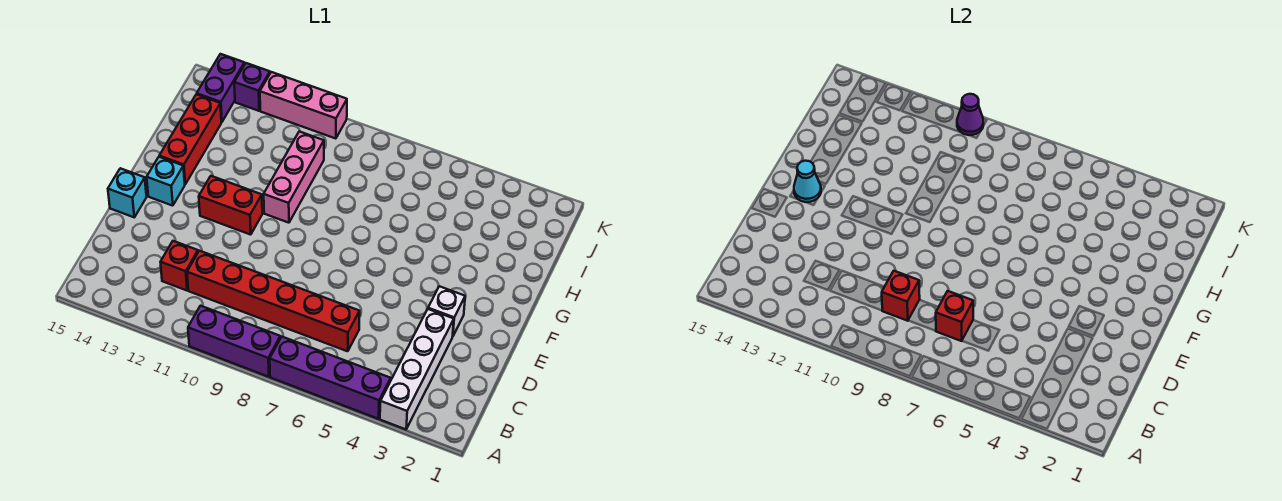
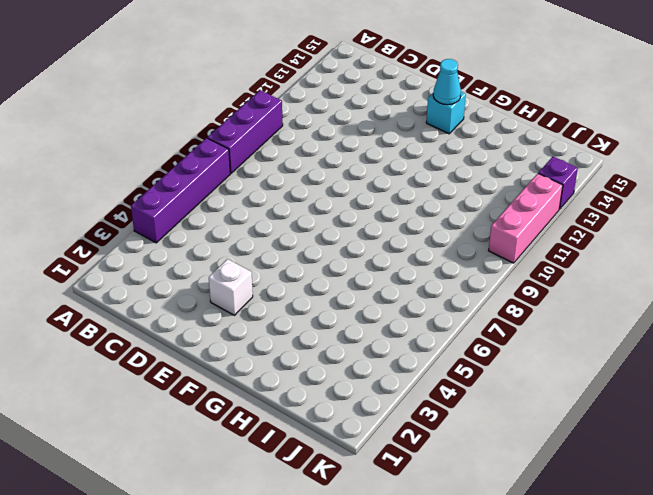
none -> white brick A3:D3 level 1
none -> red brick C6:C11 level 1
none -> red brick C12 level 1

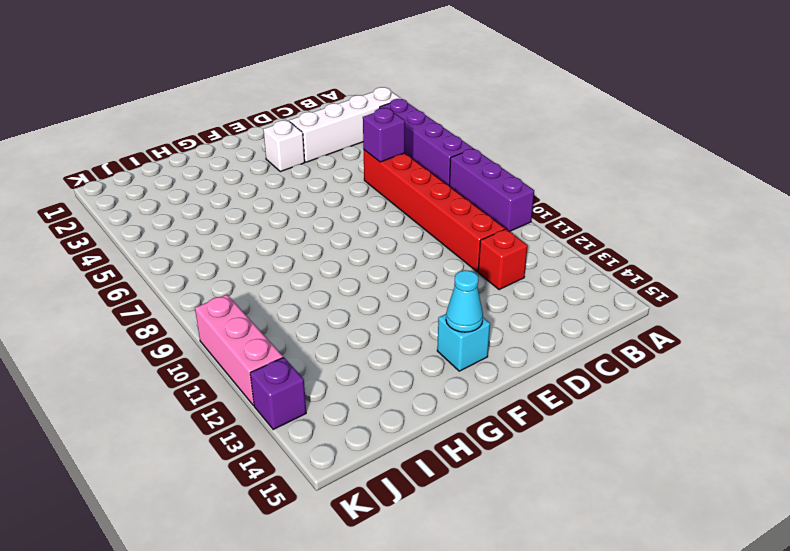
purple brick C6 level 2 -> none
none -> cyan brick E15 level 1
none -> red brick F11:F12 level 1
none -> pink brick G10:I10 level 1

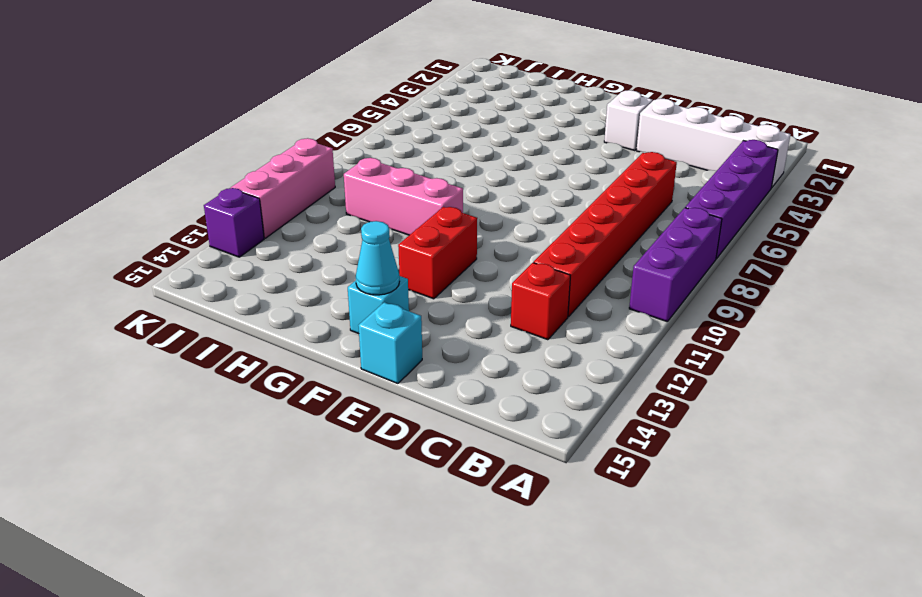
none -> red brick G14:I14 level 1
none -> purple brick J14:K14 level 1
none -> red brick C7 level 2

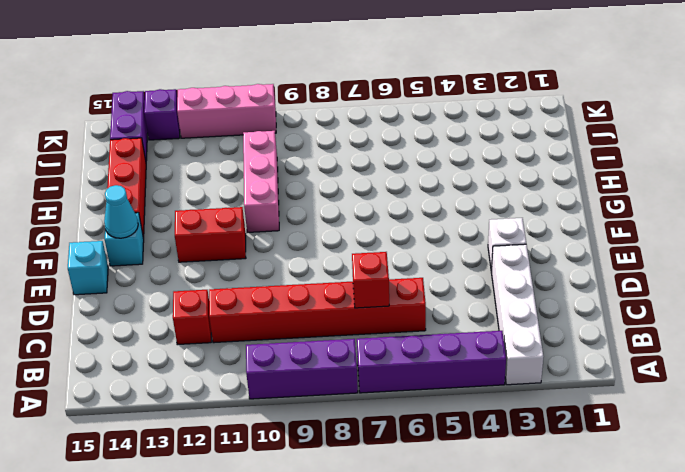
none -> red brick C9 level 2
none -> purple cone K10 level 2

